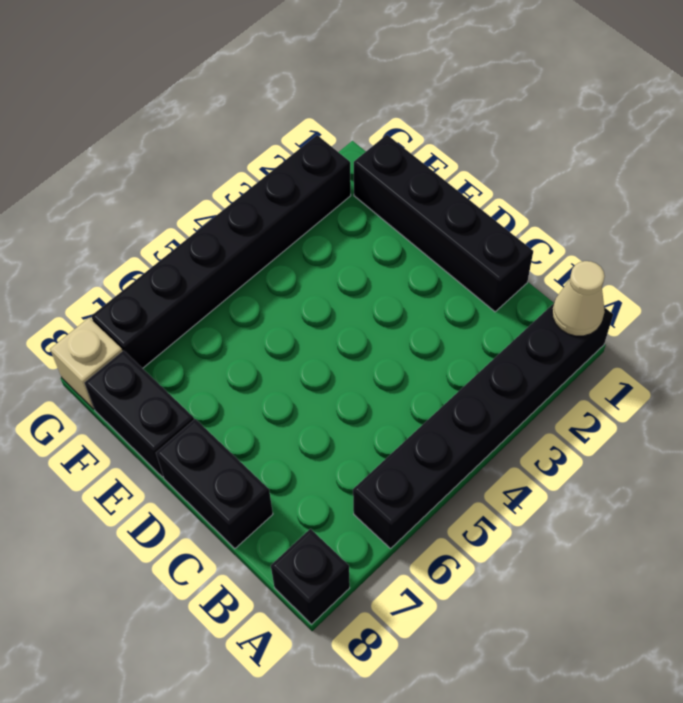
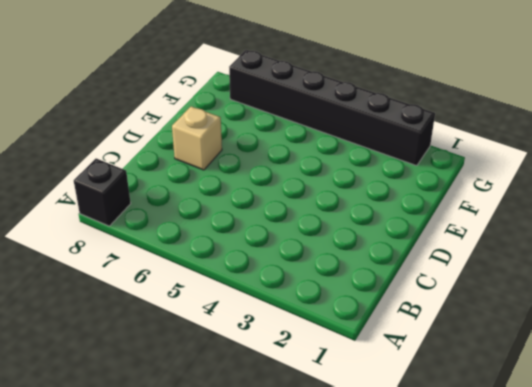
tan brick D7 level 1 -> tan brick G8 level 1
none -> black brick A1:A6 level 1
none -> black brick C1:F1 level 1

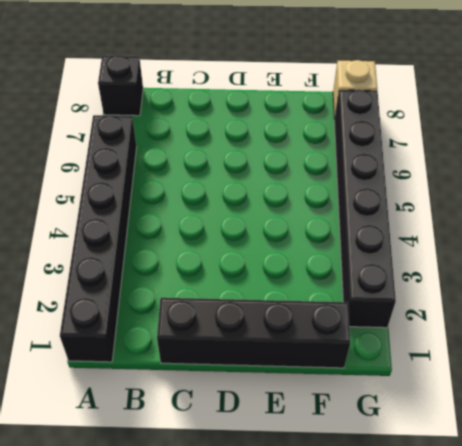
none -> black brick C8:D8 level 1
none -> black brick E8:F8 level 1

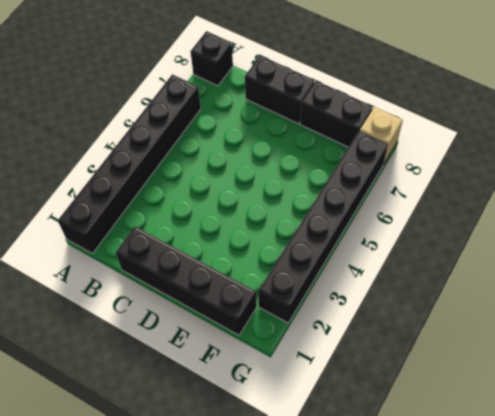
none -> tan cone A1 level 2

